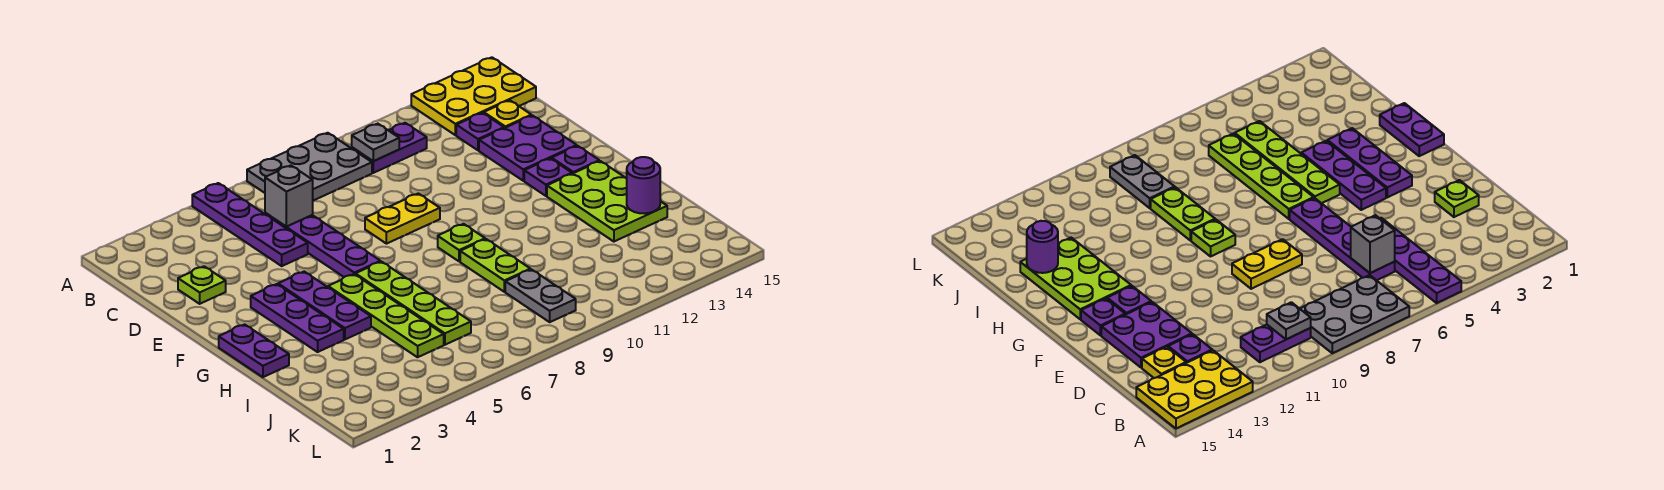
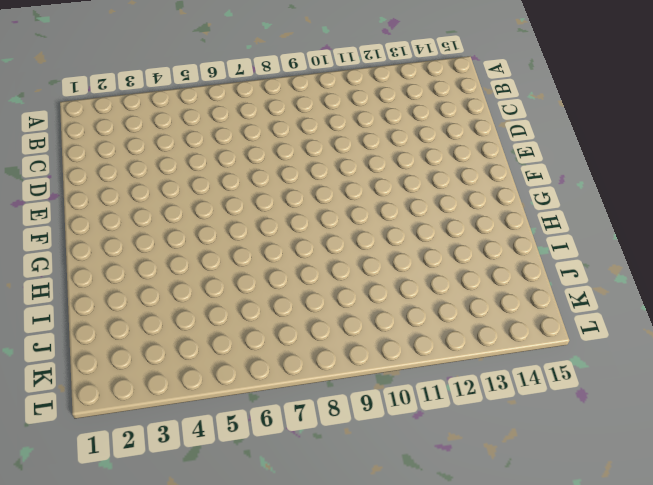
none -> purple plate A5:D5 level 1
none -> grey plate A7:B9 level 1
none -> yellow plate A13:B15 level 1

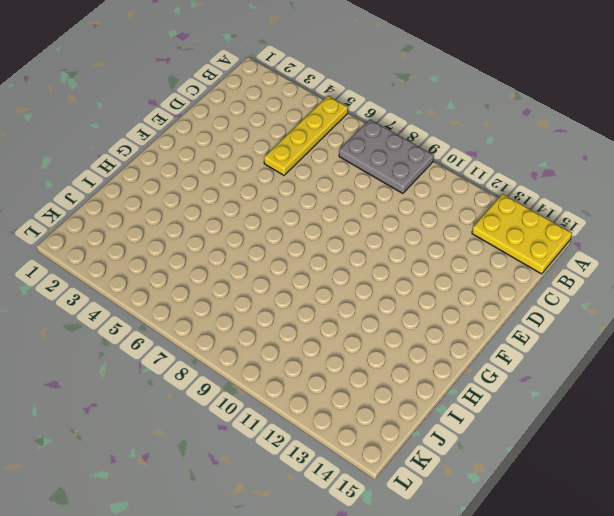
yellow plate A5:D5 level 1 -> purple plate A5:D5 level 1
none -> purple plate B10:B11 level 1
none -> purple plate C6:F6 level 1
none -> purple plate C13 level 1

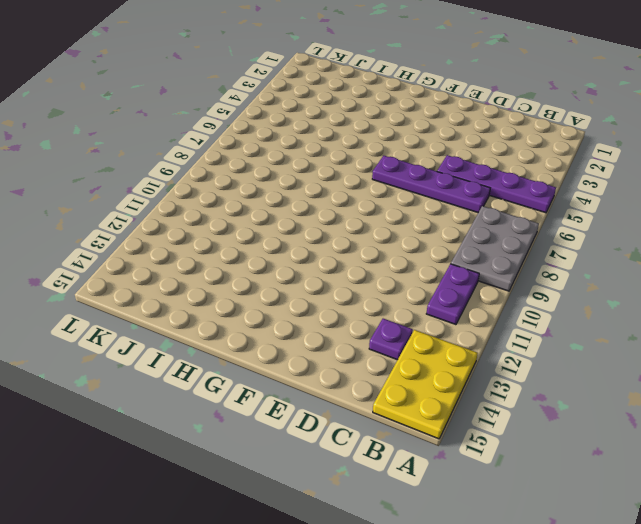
none -> yellow plate C14 level 1
none -> lime plate D2 level 1
none -> purple plate D13:E14 level 1

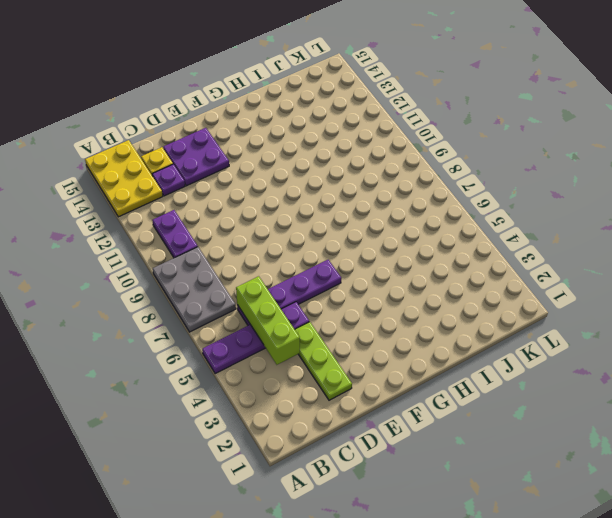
lime brick C4:C6 level 2 -> grey brick C6 level 2
lime plate D2:D4 level 1 -> lime plate D2 level 1
none -> yellow plate E8:E9 level 1
none -> purple plate F3:H3 level 1
none -> purple plate F4:H4 level 1

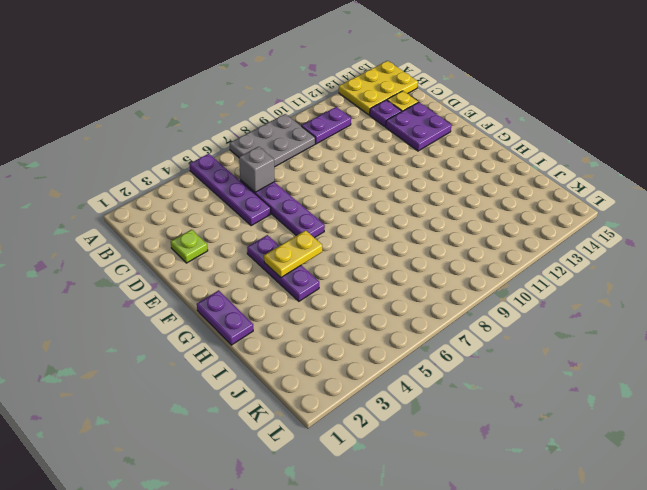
yellow plate G4:G5 level 2 -> yellow plate E8:E9 level 1
none -> purple plate F3:H3 level 1
none -> purple plate F13 level 1
none -> purple plate F14 level 1

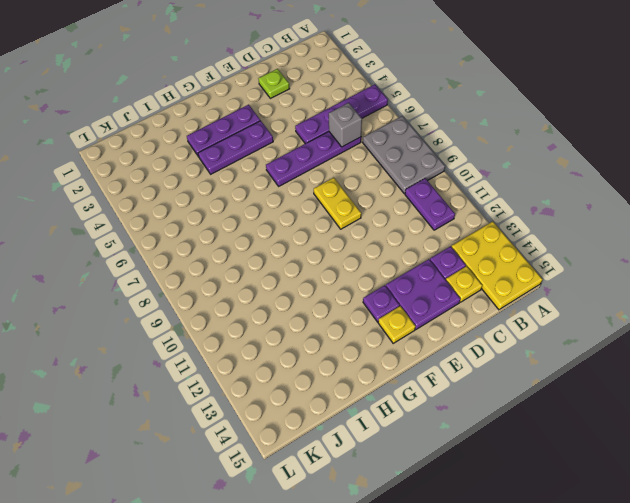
yellow plate F14 level 1 -> purple plate F14 level 1
none -> purple plate G1:H1 level 1
none -> lime plate G5:J5 level 1
none -> lime plate G6:J6 level 1

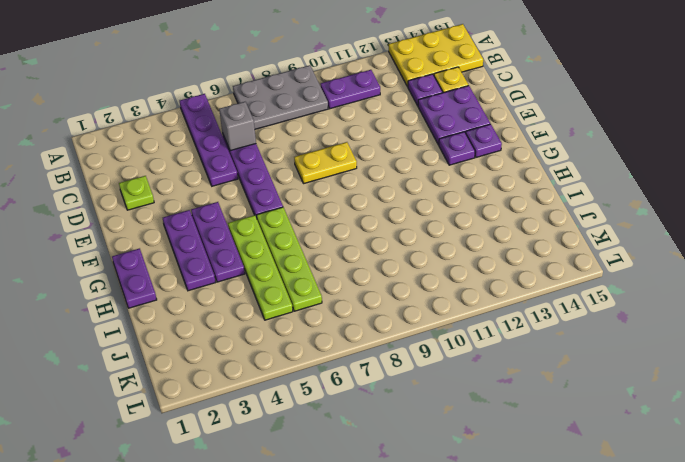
none -> lime plate G9 level 1
none -> lime plate G13:I14 level 1
none -> lime plate H9:I9 level 1

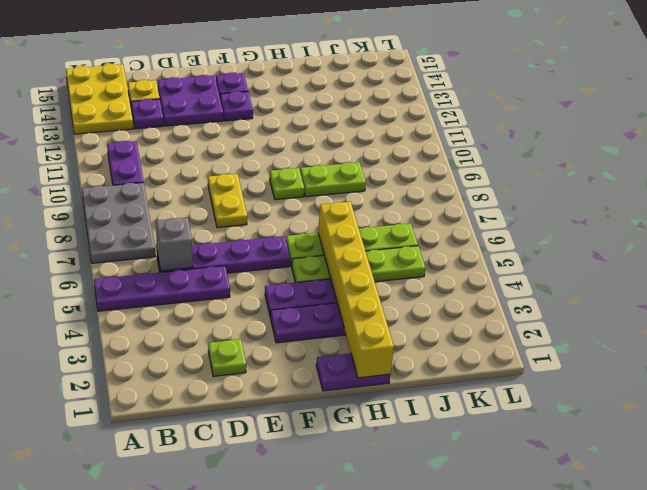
yellow brick H1:H6 level 2 -> none
none -> lime plate G13:I14 level 1
none -> grey plate J9:K9 level 1
none -> grey plate B10 level 2

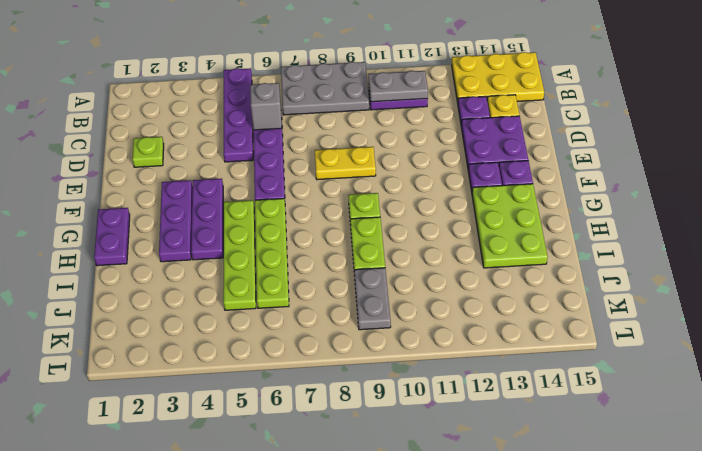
grey plate B10:B11 level 2 -> grey plate B10 level 2
none -> purple round brick I14 level 2

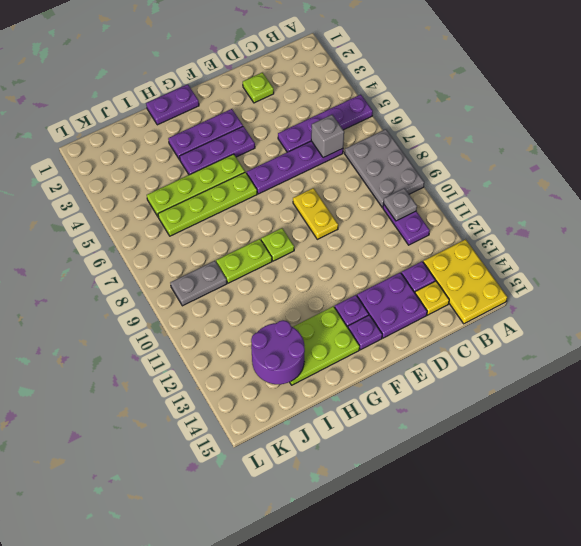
purple round brick I13:J14 level 2 -> purple round brick I14 level 2

